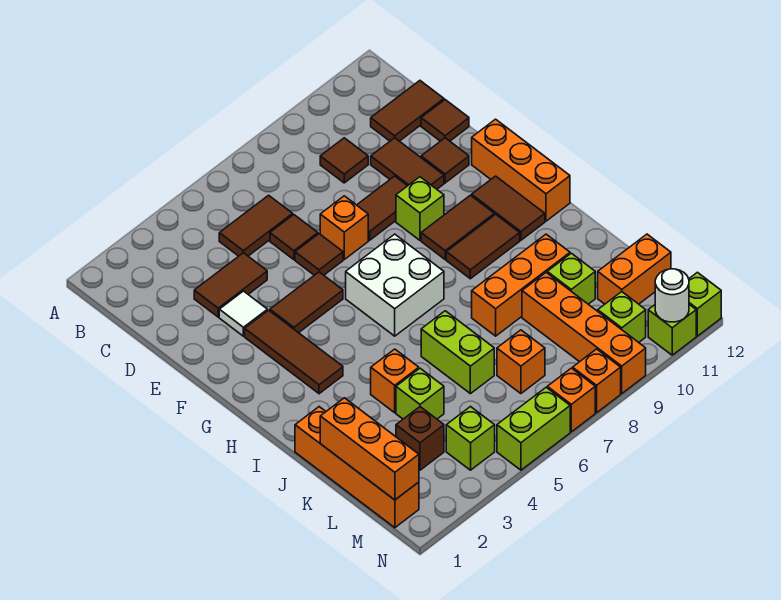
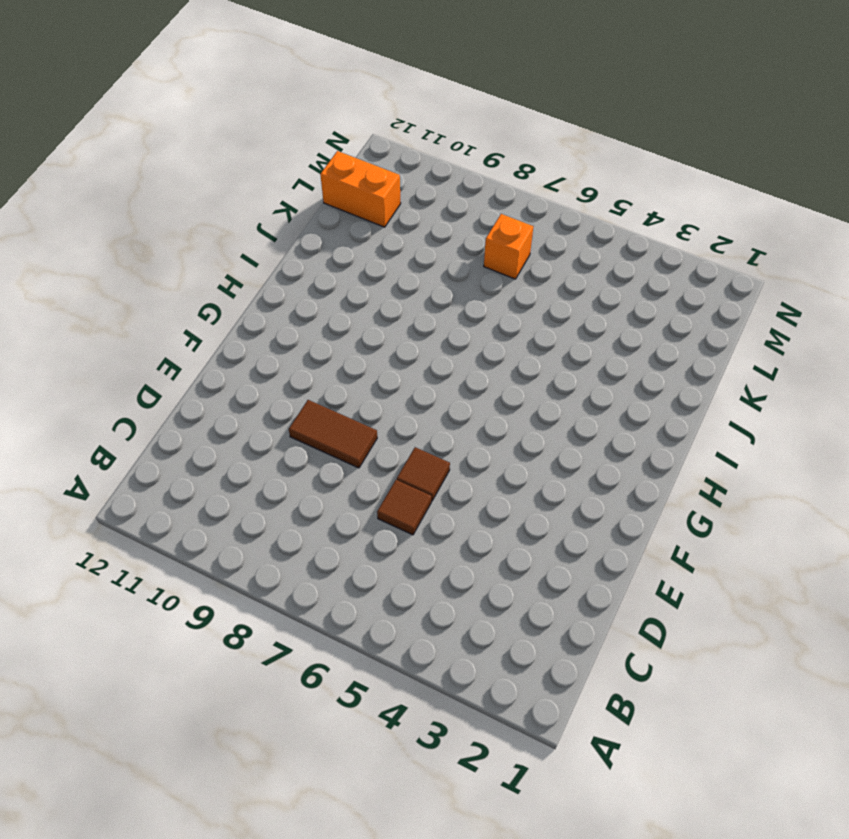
none -> brown tile C5:C6 level 1
none -> brown tile C9 level 1
none -> brown tile C11:C12 level 1
none -> brown tile D3:D4 level 1

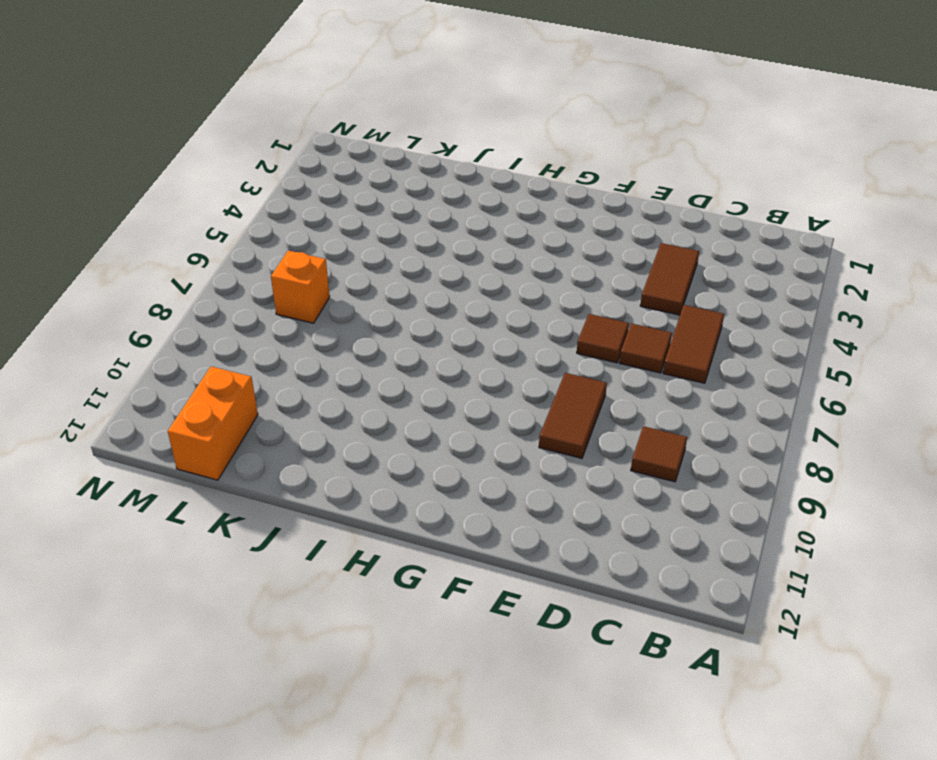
none -> brown tile C11:C12 level 1
none -> brown tile D10:E10 level 1
none -> brown tile D12 level 1
none -> white tile E3 level 1

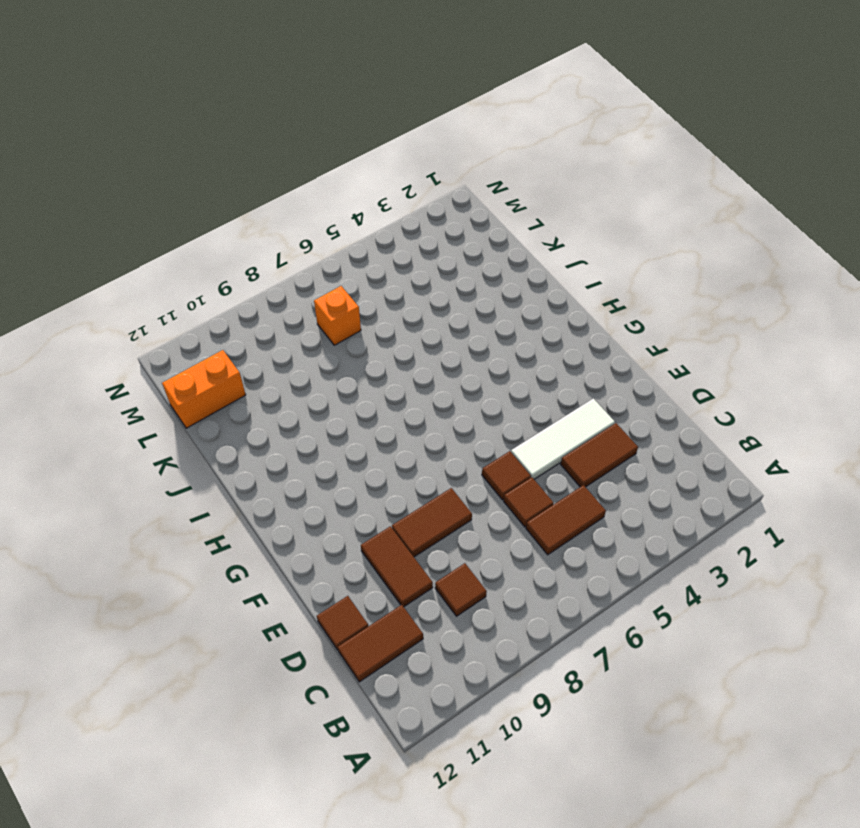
white tile E3:E5 level 1 -> white tile E3 level 1
none -> orange brick E7 level 1
none -> brown tile E11 level 1
none -> brown tile F3:H3 level 1
none -> brown tile F4:F5 level 1

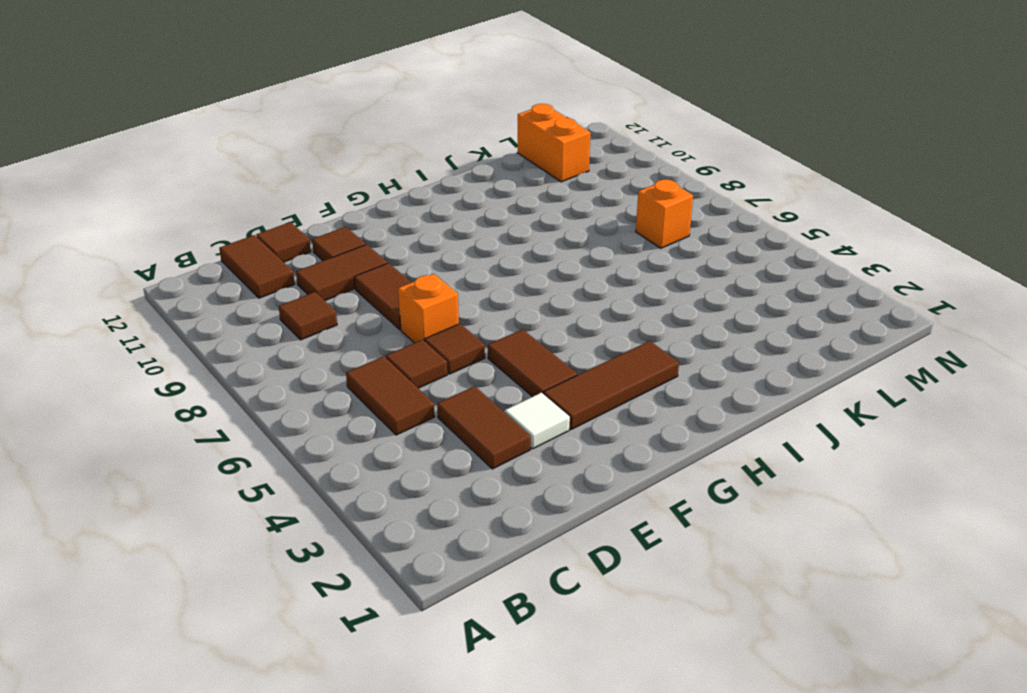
none -> lime brick F9 level 1
none -> orange brick F12:H12 level 1
none -> white brick G6:H7 level 1
none -> brown tile G9:G10 level 1

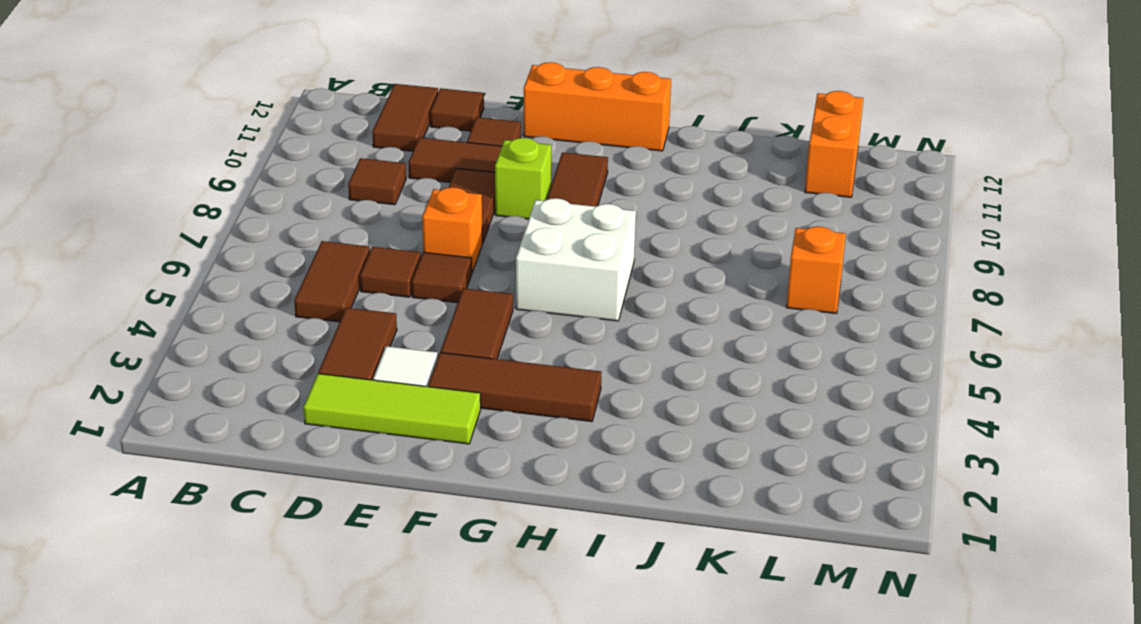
lime tile D2:F2 level 1 -> none
none -> brown tile G11:H11 level 1
none -> brown tile H9:H10 level 1
none -> orange brick J1:M1 level 1
none -> orange brick J4 level 1

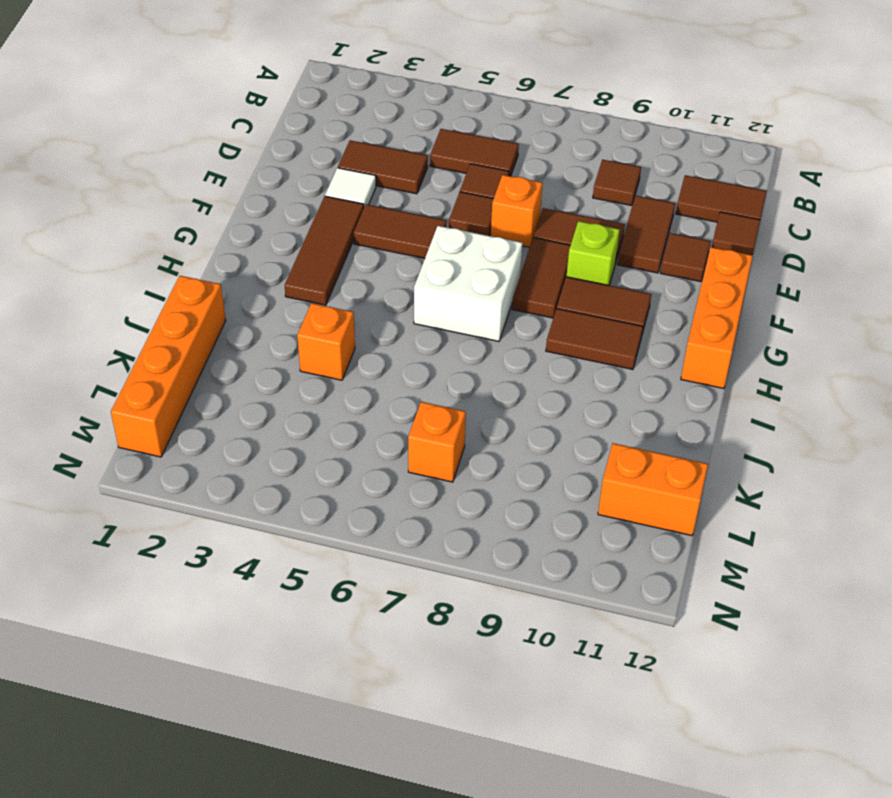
brown tile F8:G8 level 1 -> brown tile G11:H11 level 1
none -> lime brick J6:K6 level 1
none -> orange brick J8:J10 level 1
none -> lime brick K4 level 1
none -> orange brick K9:N9 level 1

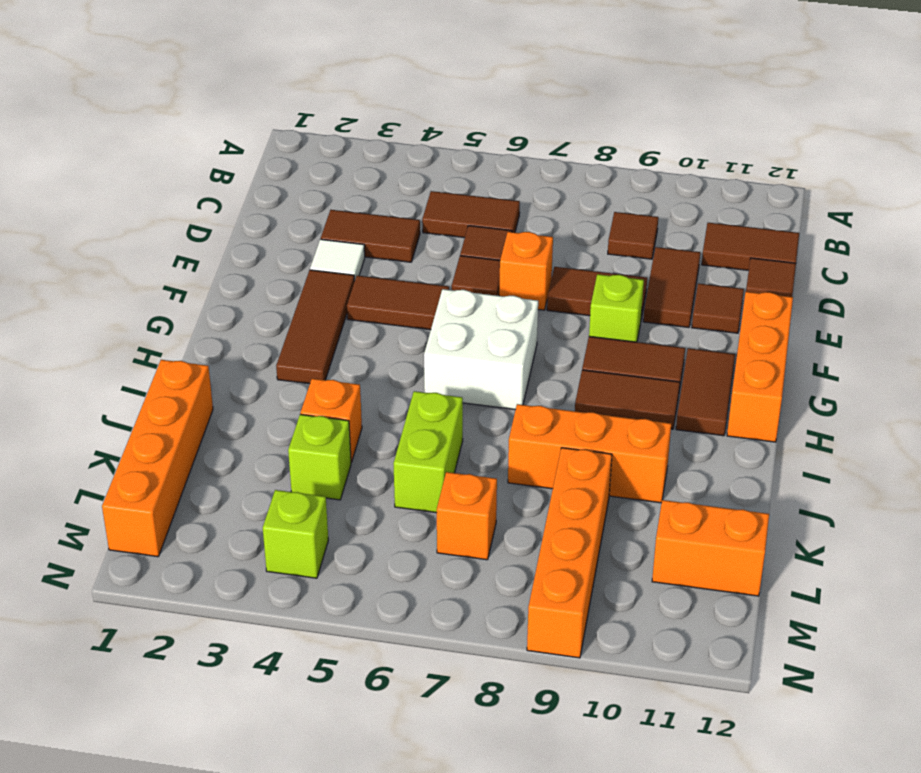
none -> lime brick K10 level 1
none -> brown brick L3 level 1
none -> lime brick M10 level 1
none -> lime brick N5:N6 level 1

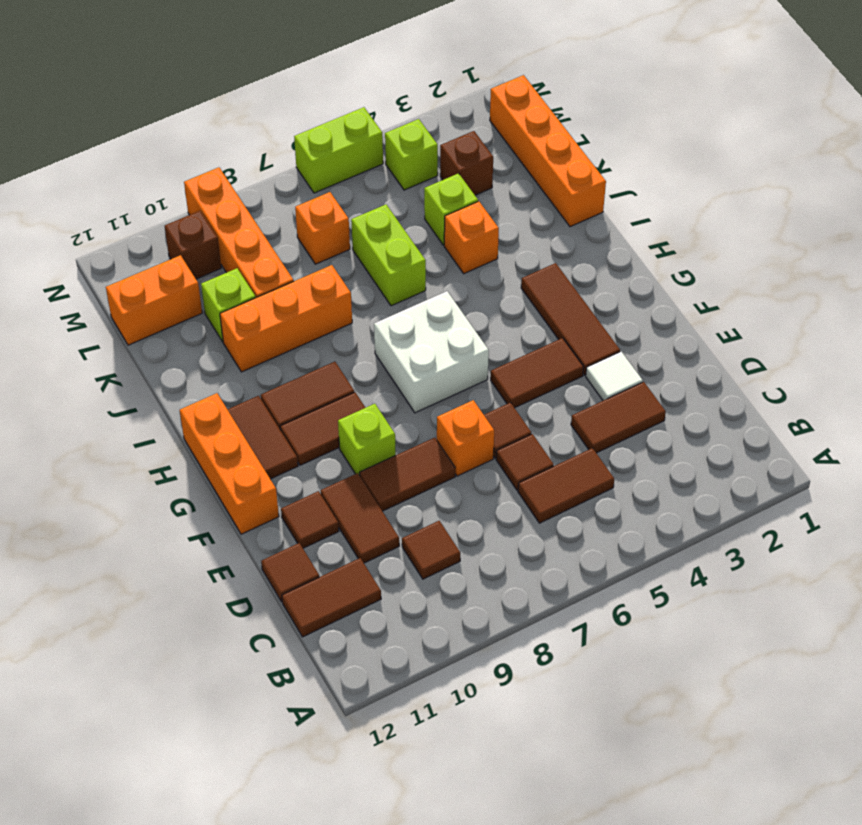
brown brick M10 level 1 -> lime brick M10 level 1
none -> orange brick N7 level 1
none -> orange brick N8 level 1
none -> lime brick N11 level 1
none -> lime brick N12 level 1

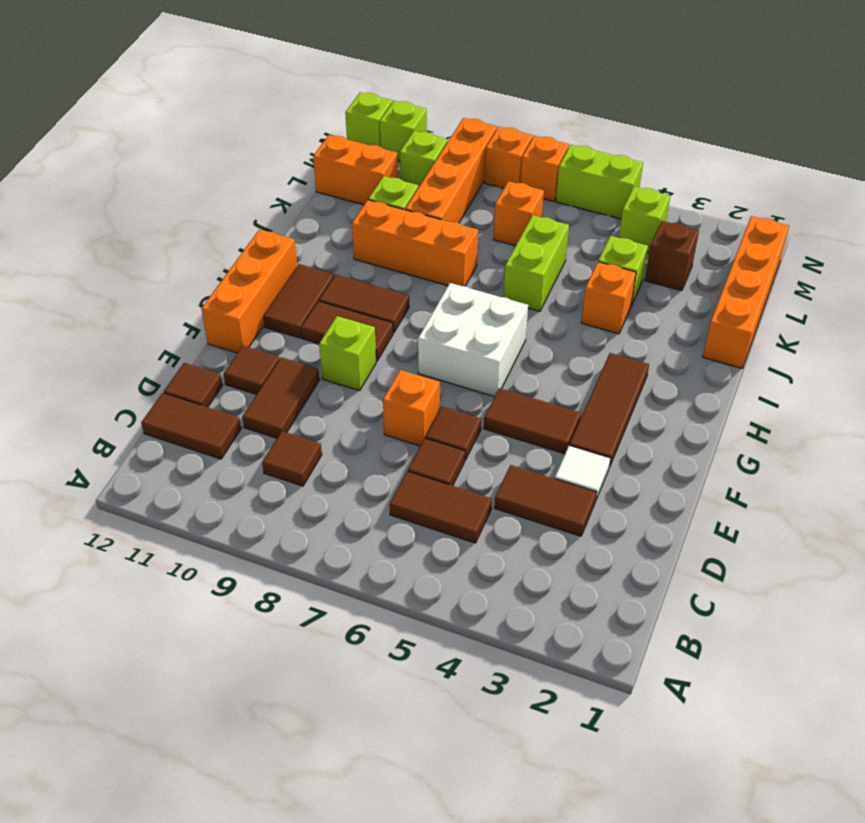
none -> brown tile E8:E9 level 1
none -> orange brick K1:M1 level 2
none -> white round brick N11 level 2

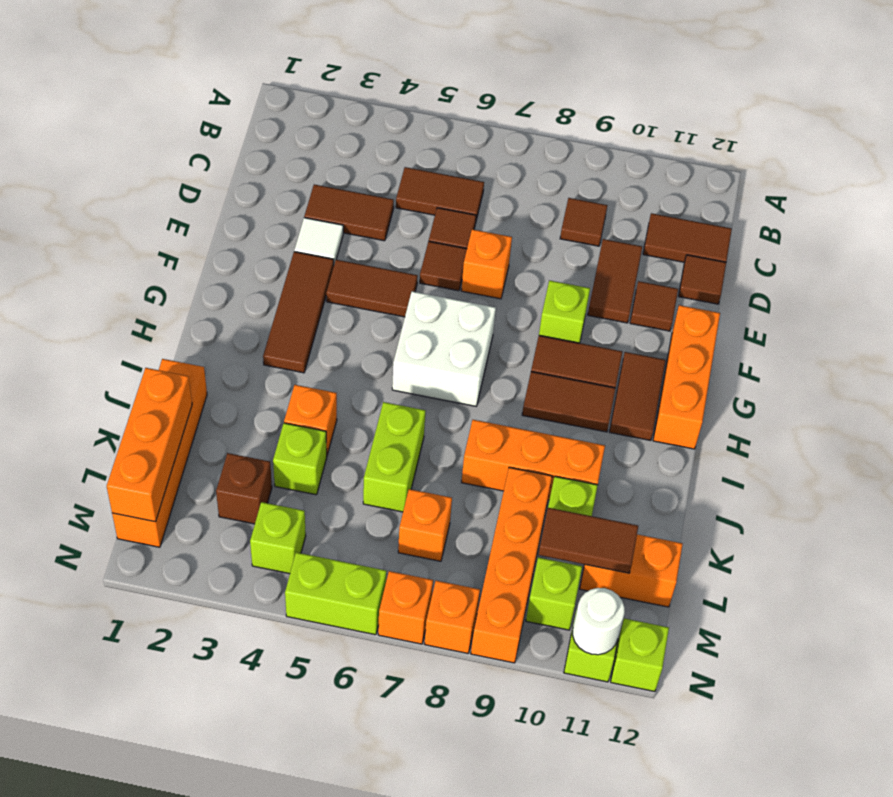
brown tile L10:L11 level 2 -> brown tile E8:E9 level 1

